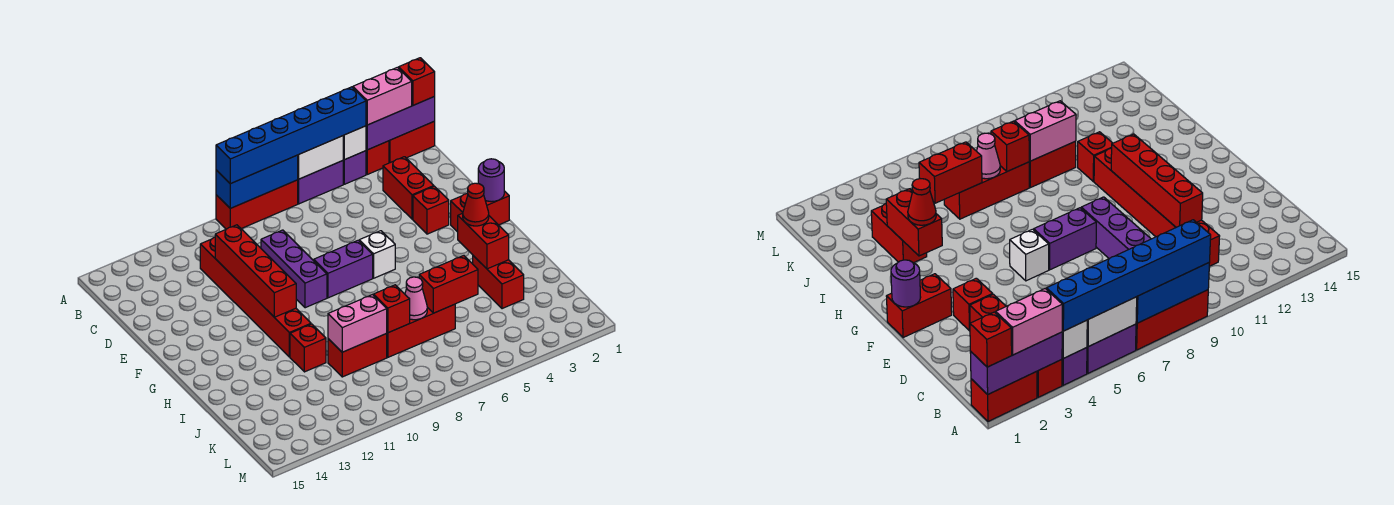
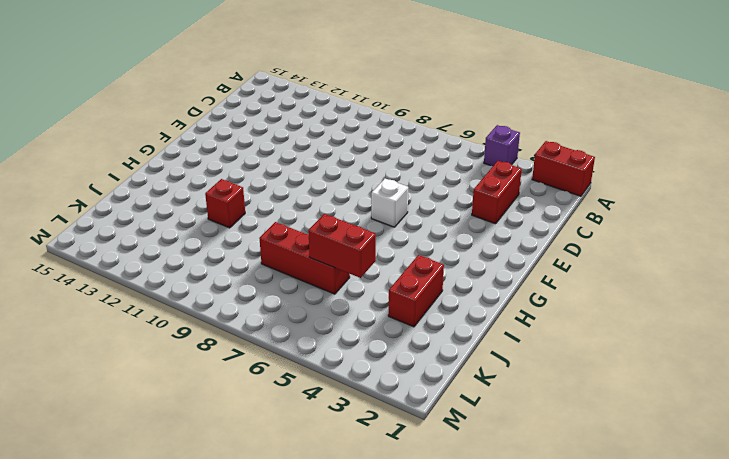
none -> red brick A3 level 1
none -> purple brick A5:A6 level 1
none -> red brick A7:A9 level 1
none -> red brick C11:H11 level 1

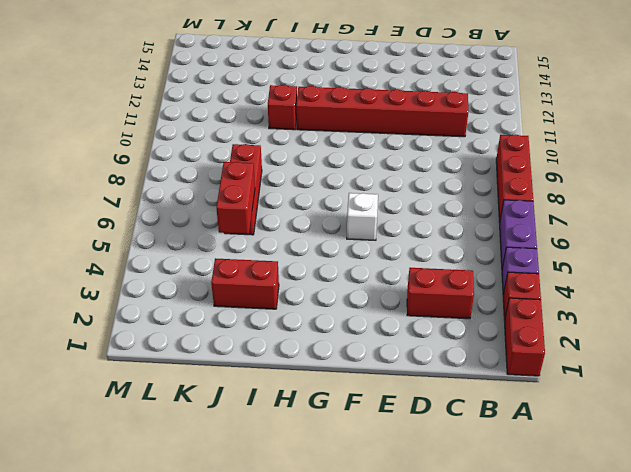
none -> purple brick D9:F9 level 1
none -> red brick E3 level 1
none -> red brick F1:F2 level 1
none -> purple brick F7:F8 level 1

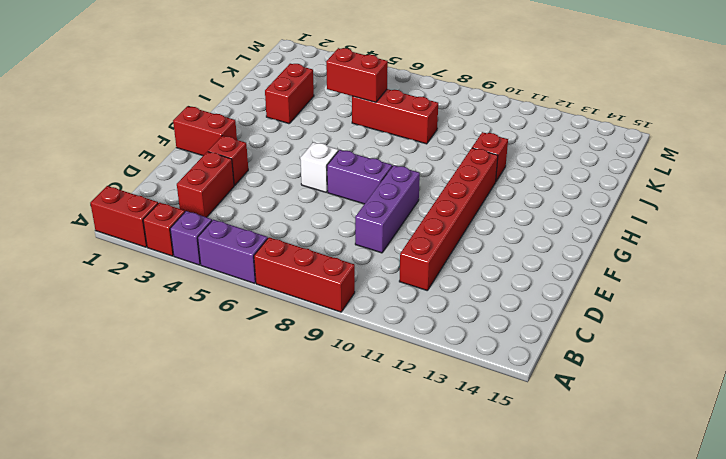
none -> red brick J9:J10 level 1
none -> purple brick A1:A3 level 2
none -> white brick A4 level 2
none -> white brick A5:A6 level 2

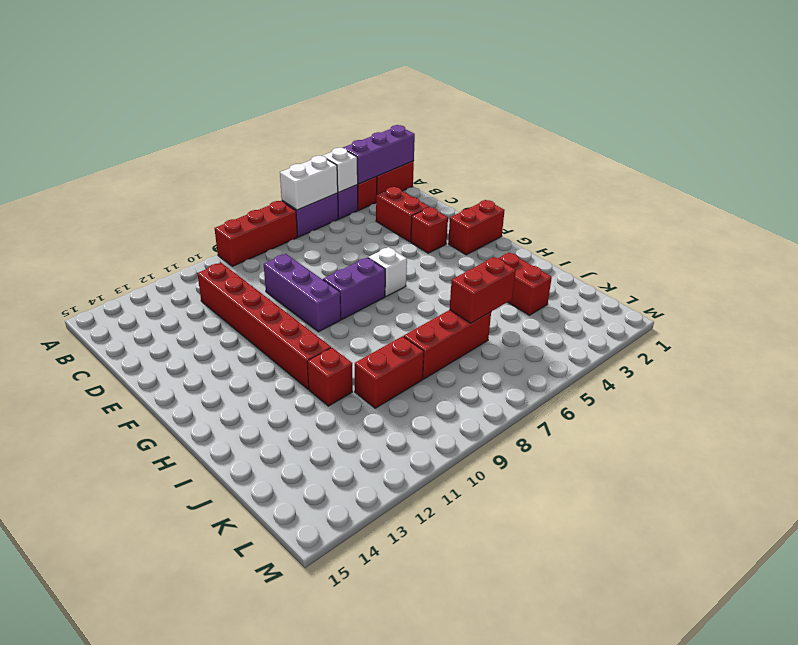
none -> blue brick A7:A9 level 2
none -> red brick D11:G11 level 2
none -> purple round brick F1 level 2
none -> red brick H3:I3 level 2

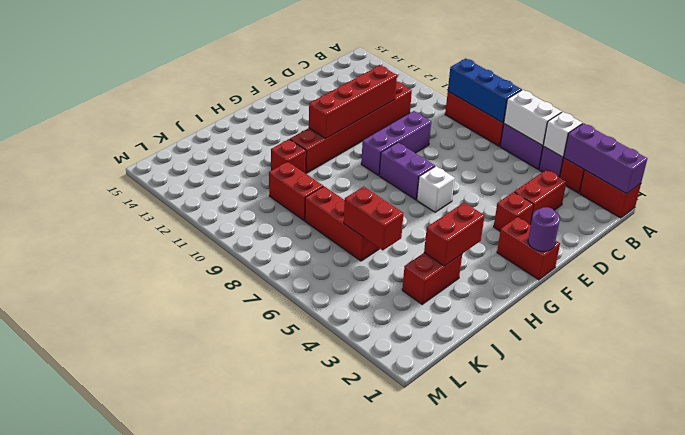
none -> pink cone J7 level 2
none -> red brick J8 level 2
none -> pink brick J9:J10 level 2
none -> red brick A1 level 3

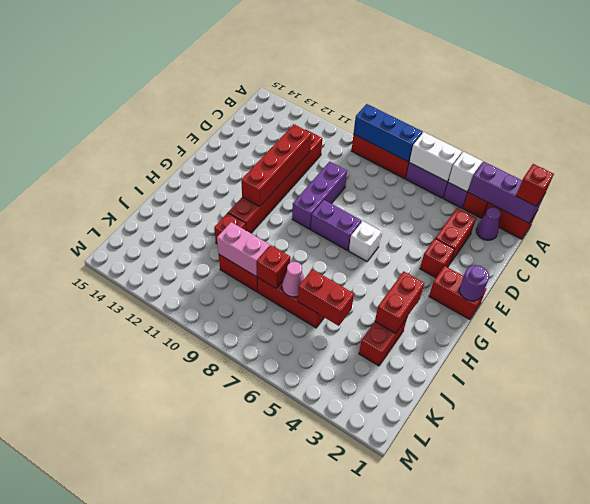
purple cone B2 level 1 -> none
none -> pink brick A2:A3 level 3
none -> blue brick A4:A9 level 3
none -> red cone H3 level 3

